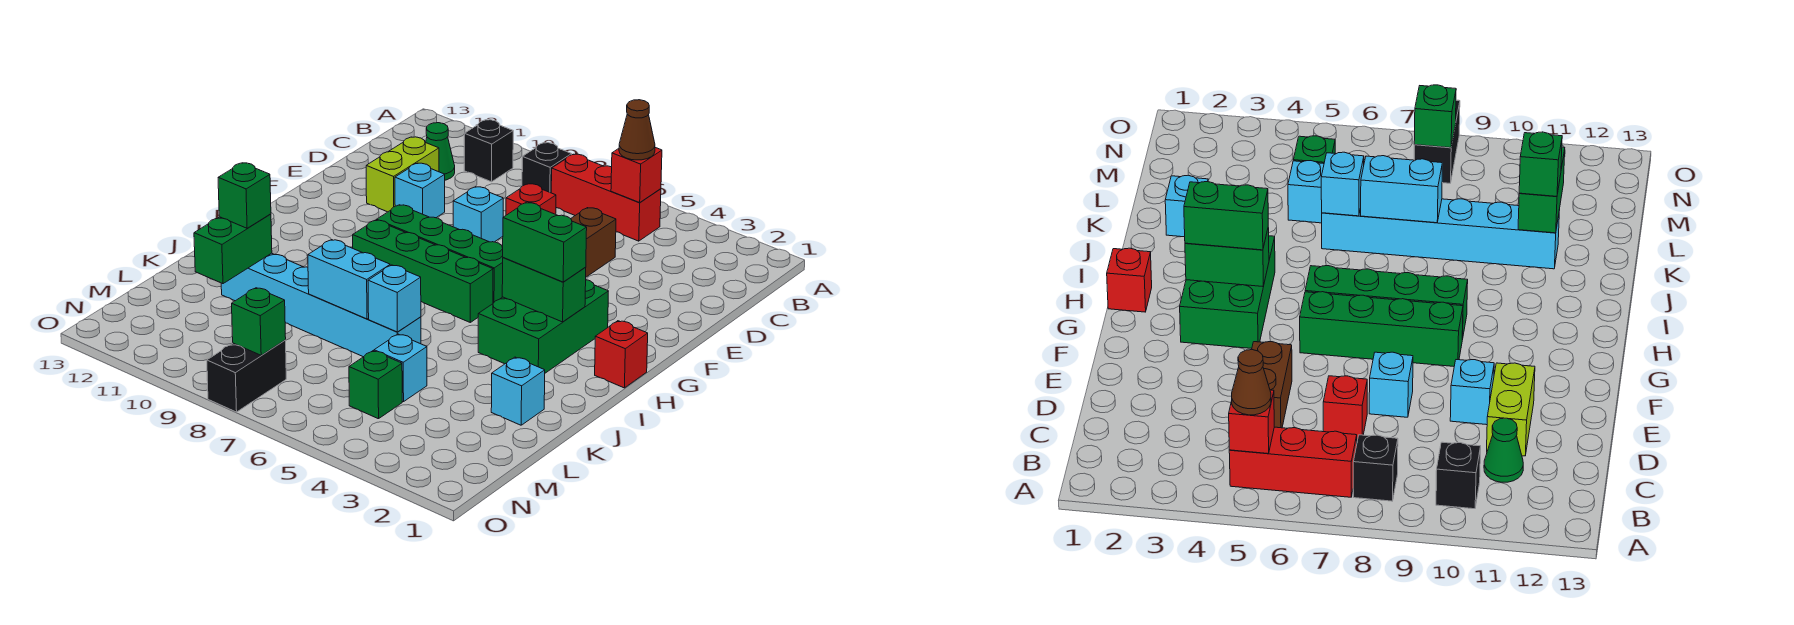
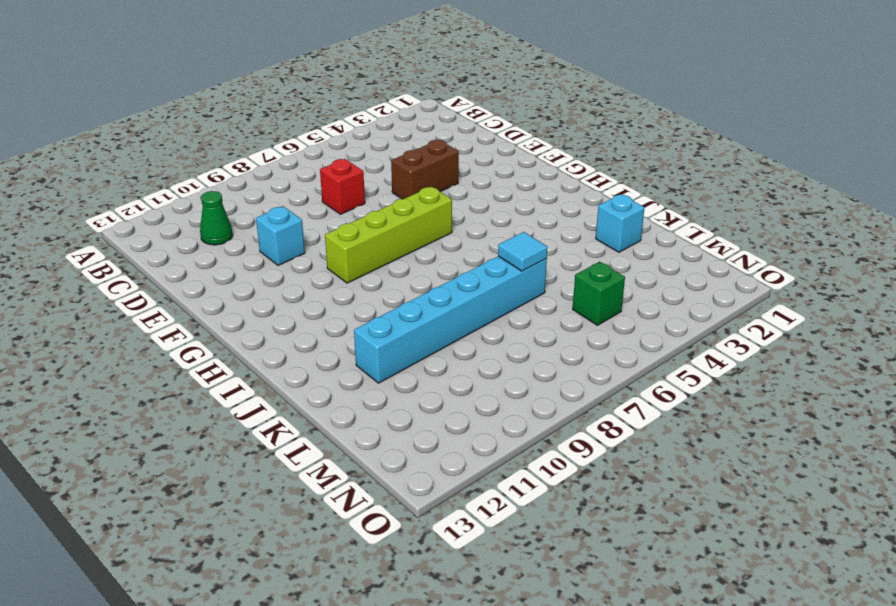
brown brick E4:E5 level 1 -> brown brick D5:E5 level 1
lime brick G6:G9 level 1 -> green brick G6:G9 level 1
cyan tile K6 level 2 -> cyan brick K6 level 2
none -> red brick B5:B7 level 1
none -> black brick B8 level 1
none -> black brick B10 level 1

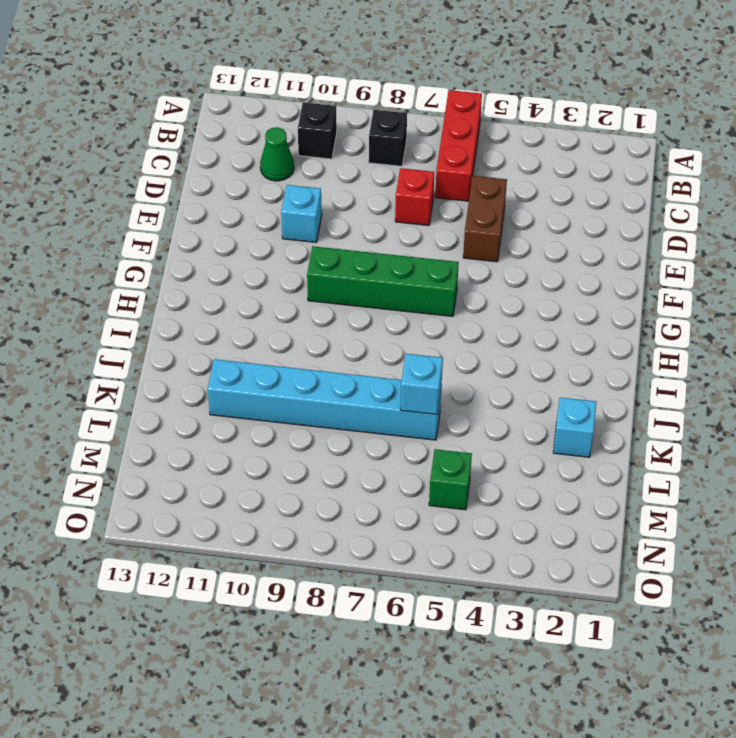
red brick A6:C6 level 1 -> red brick B5:B7 level 1
none -> lime brick D11:E11 level 1
none -> cyan brick E8 level 1
none -> green brick G3:I4 level 1

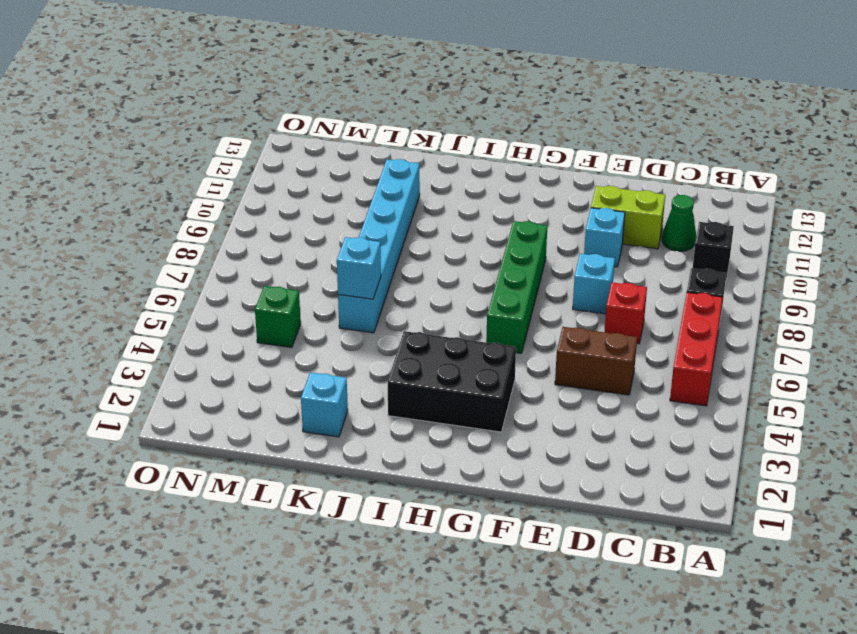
black brick G3:I4 level 1 -> green brick G3:I4 level 1
none -> red brick H1 level 1
none -> green brick H6:H9 level 1
none -> cyan brick L5 level 1

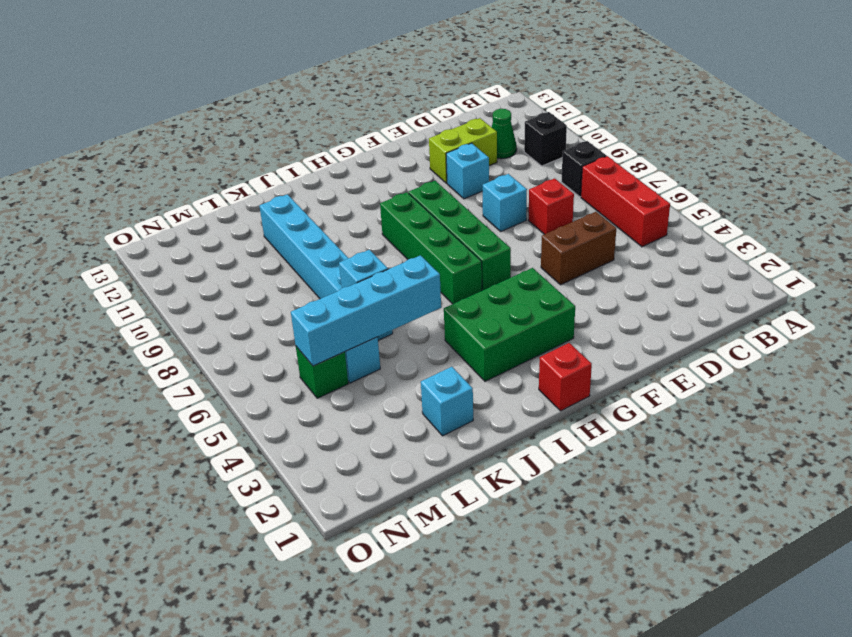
cyan brick J5:M5 level 2 -> none
none -> black brick N8:O8 level 1
none -> red brick B5 level 2
none -> green brick H3:H4 level 2

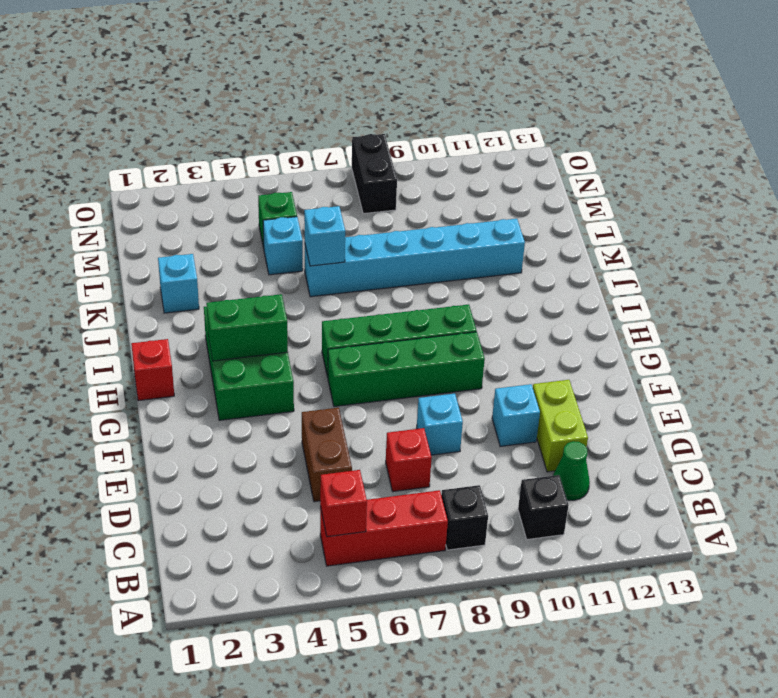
none -> cyan brick K7:K8 level 2
none -> green brick K11:L11 level 2
none -> green brick N8 level 2

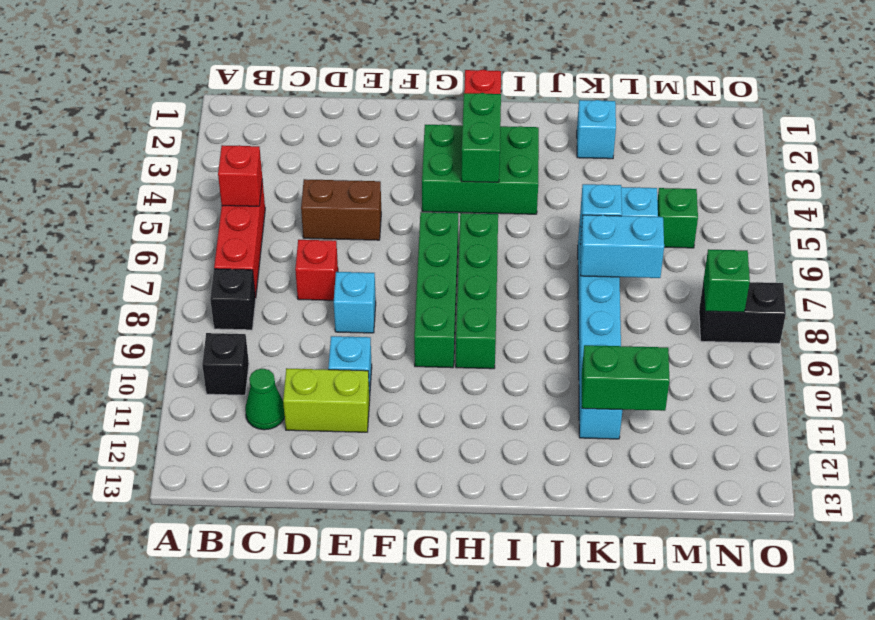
cyan brick K7:L7 level 2 -> cyan brick K7:K8 level 2
none -> brown cone B5 level 3
none -> green brick H3:H4 level 3
none -> green brick K11 level 3

